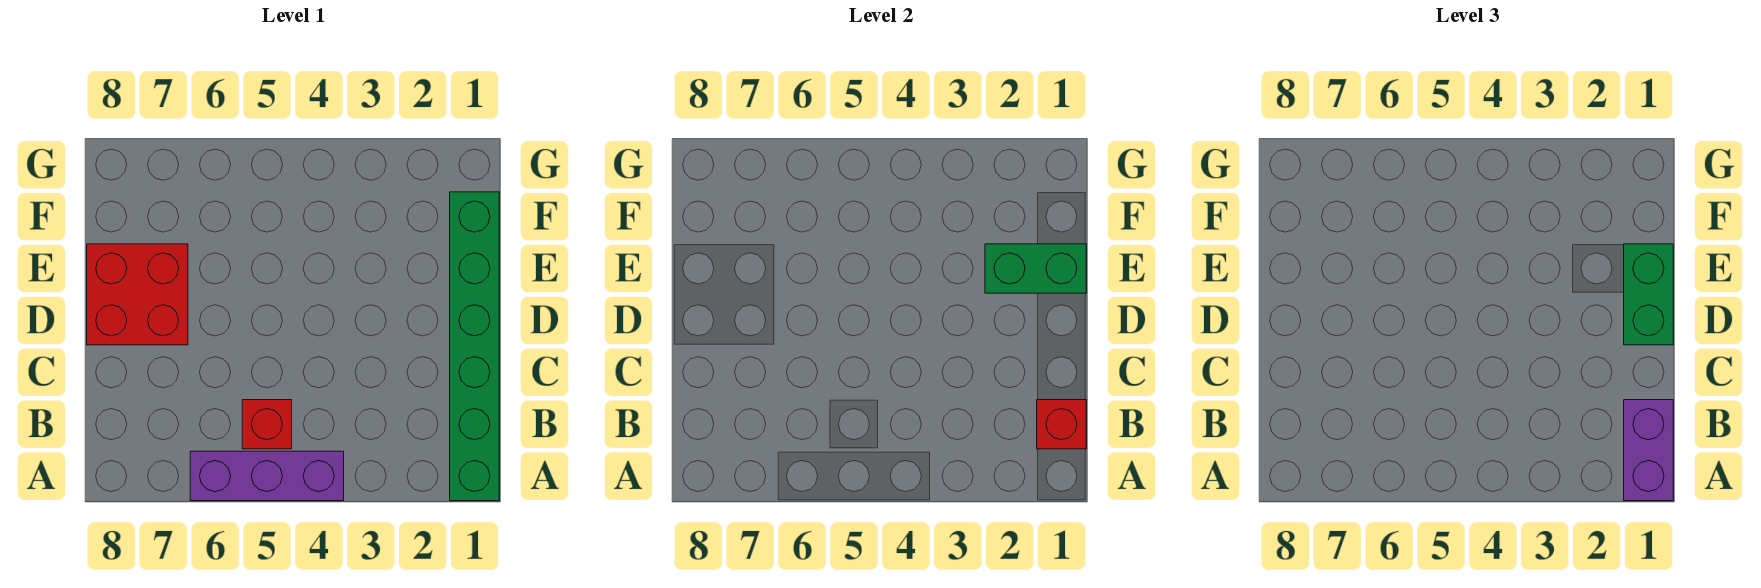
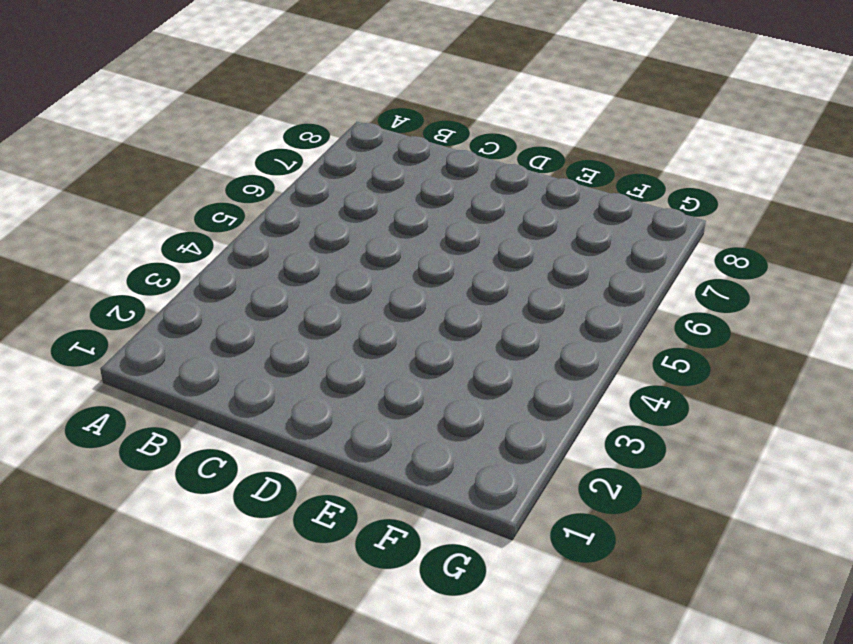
none -> green brick A1:F1 level 1
none -> purple brick A4:A6 level 1

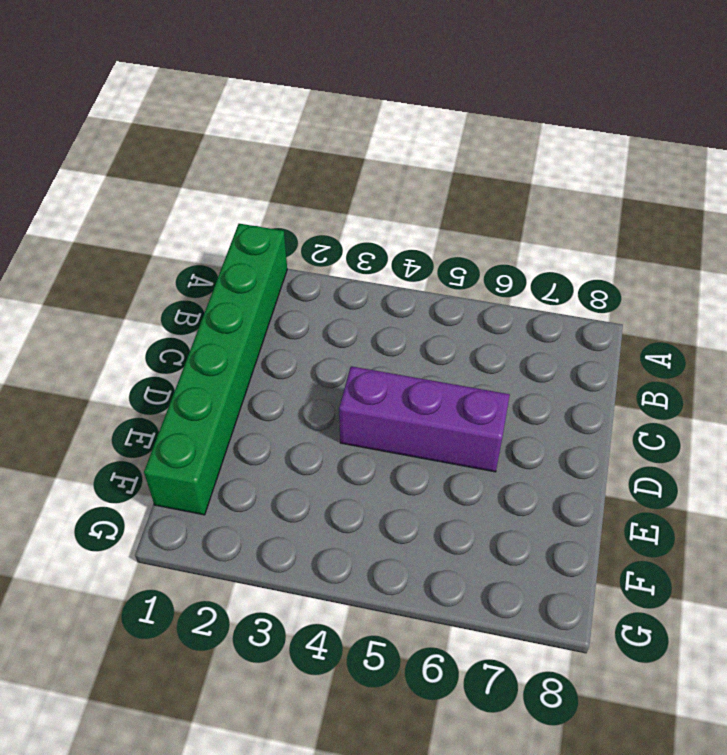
purple brick D4:D6 level 1 -> purple brick A4:A6 level 1
none -> red brick B5 level 1
none -> red brick D7:E8 level 1

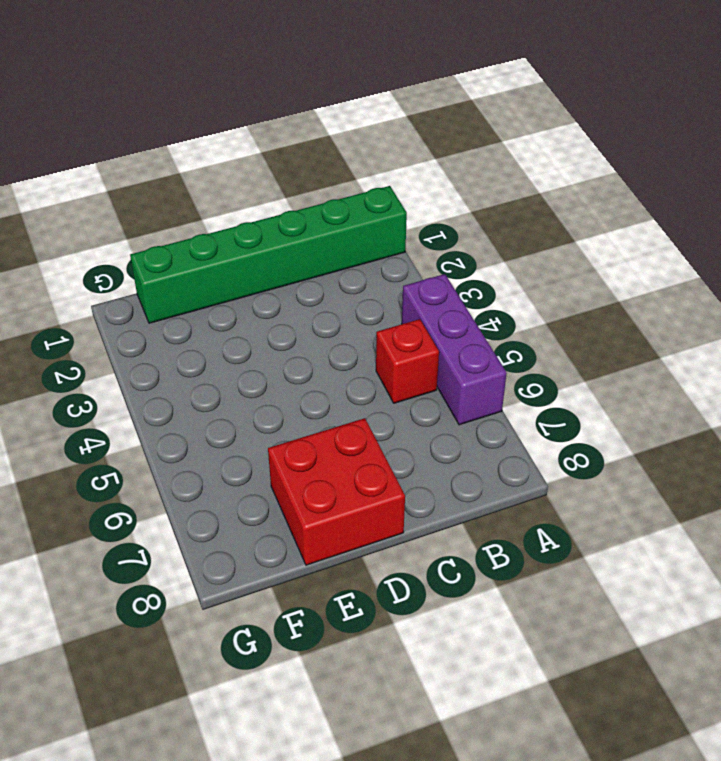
none -> red brick B1 level 2
none -> green brick E1:E2 level 2

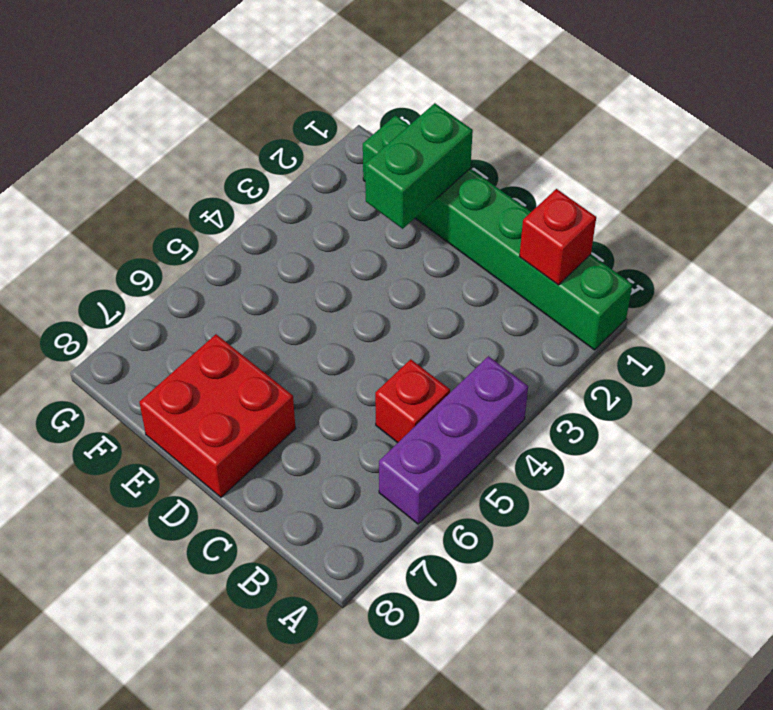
none -> purple brick A1:B1 level 3
none -> green brick D1:E1 level 3

